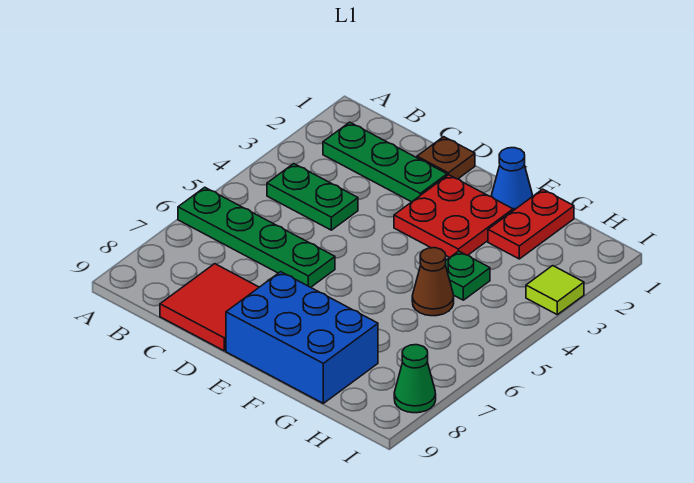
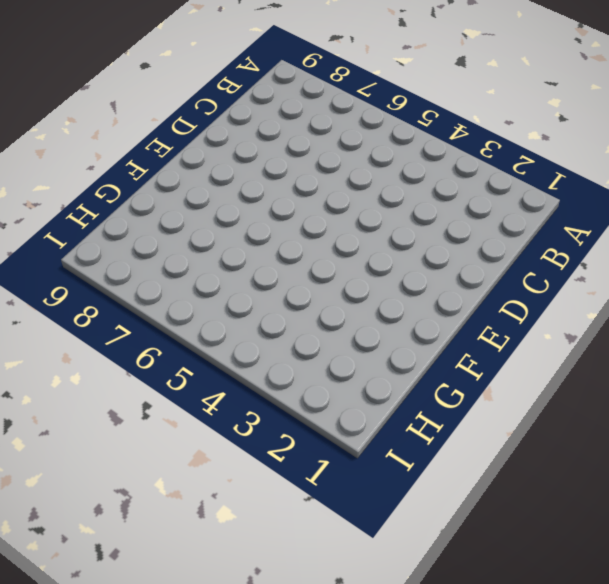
none -> green plate A6:D6 level 1
none -> green plate B2:D2 level 1
none -> green plate B4:C4 level 1

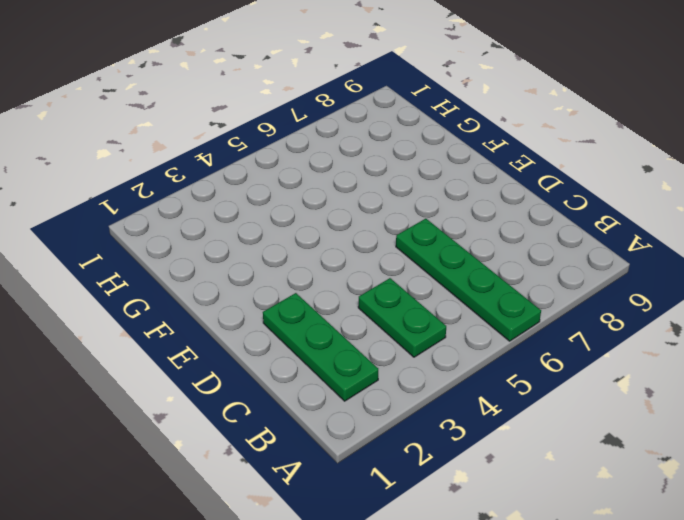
none -> red tile C8:D9 level 1
none -> brown plate D1 level 1
none -> red plate E2:F3 level 1

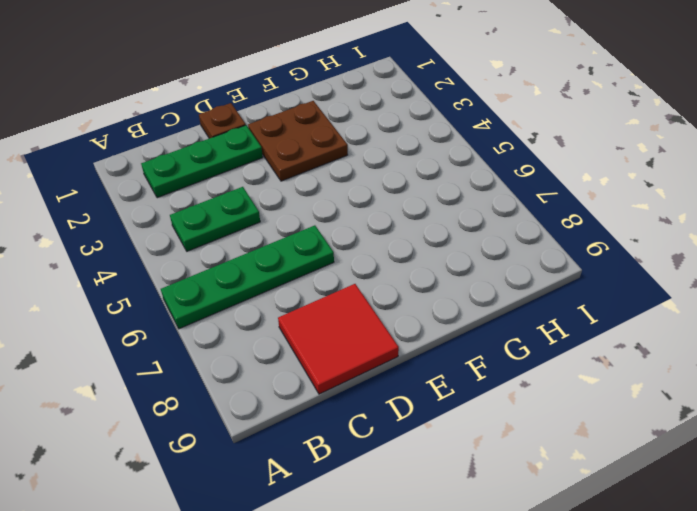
brown plate E2:F3 level 1 -> red plate E2:F3 level 1
none -> blue brick E8:G9 level 1
none -> blue cone F1 level 1
none -> red plate G1:G2 level 1

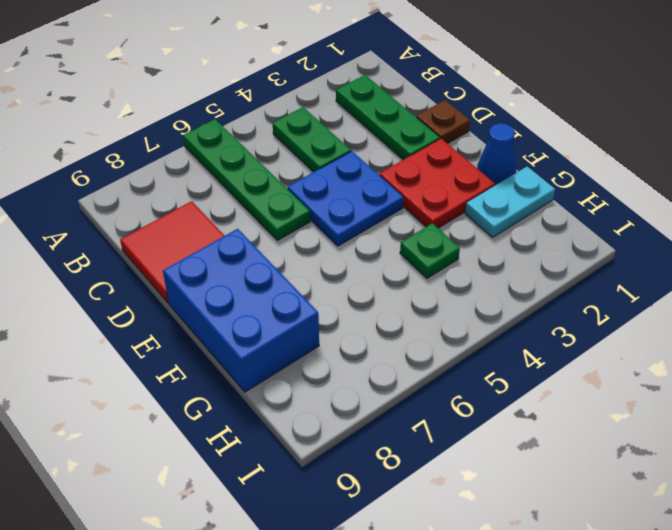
blue plate D4:E5 level 1 -> none
cyan plate G1:G2 level 1 -> red plate G1:G2 level 1
none -> brown cone G5 level 1
none -> lime tile I3 level 1
none -> green cone I8 level 1

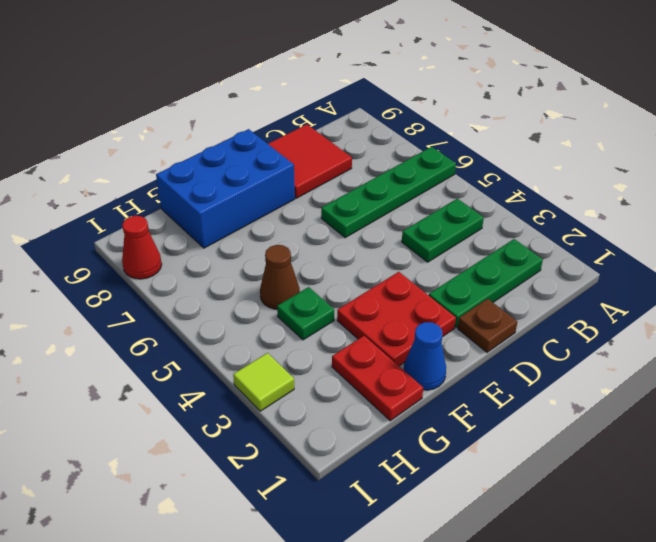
red cone I8 level 1 -> green cone I8 level 1

